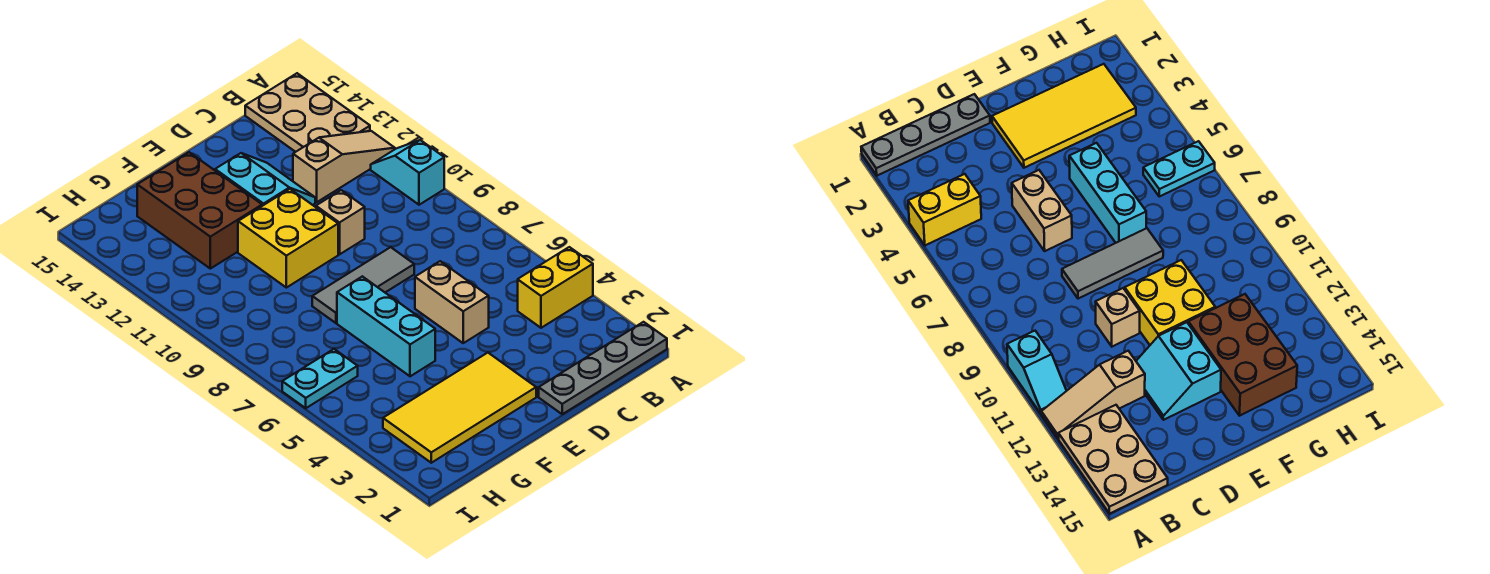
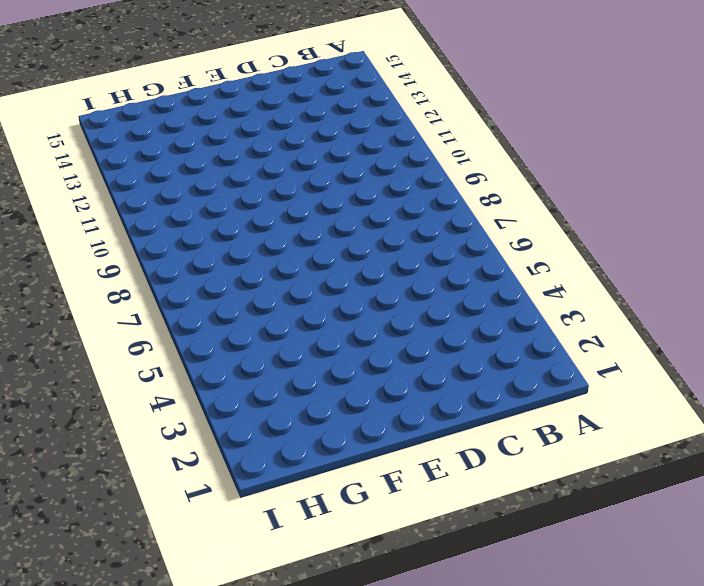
none -> grey plate A1:D1 level 1
none -> yellow brick A4:B4 level 1
none -> cyan slope A10:A11 level 1 top 10

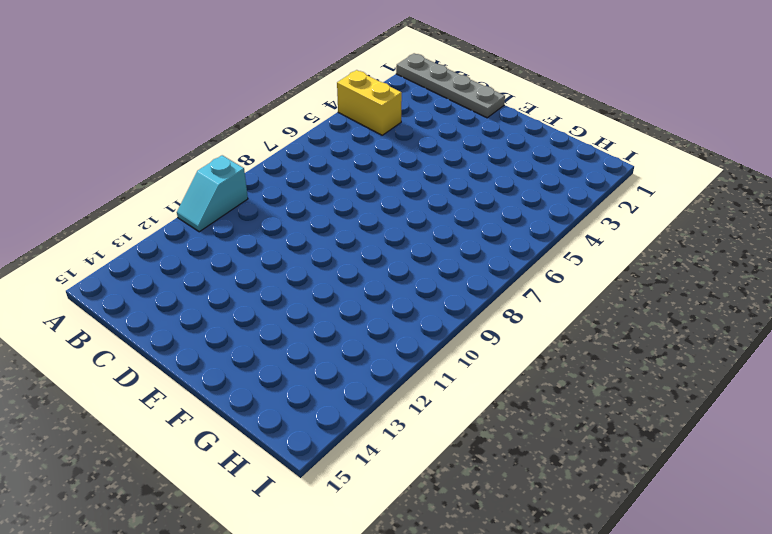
none -> tan slope A12:C12 level 1 top C
none -> tan plate A13:B15 level 1
none -> tan brick D5:D6 level 1

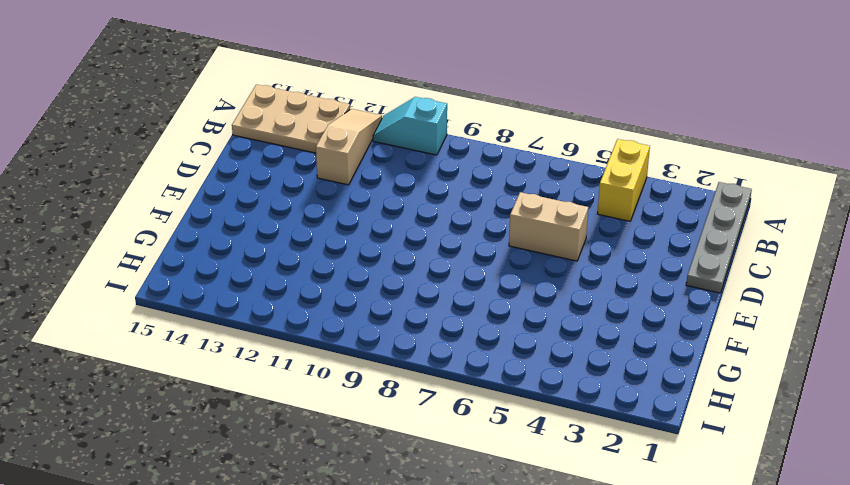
none -> grey tile D8:F8 level 1
none -> tan brick D10 level 1
none -> cyan slope D12:E13 level 1 top E

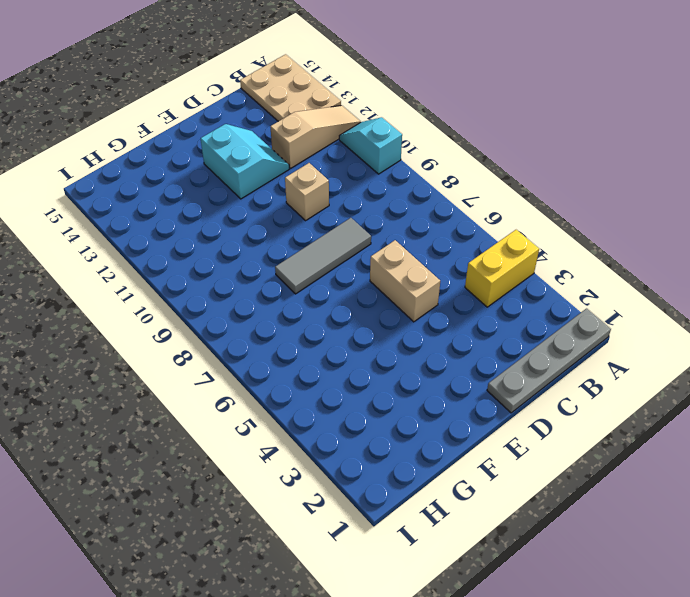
none -> yellow tile E2:H3 level 1
none -> yellow brick E10:F11 level 1
none -> cyan brick F5:F7 level 1

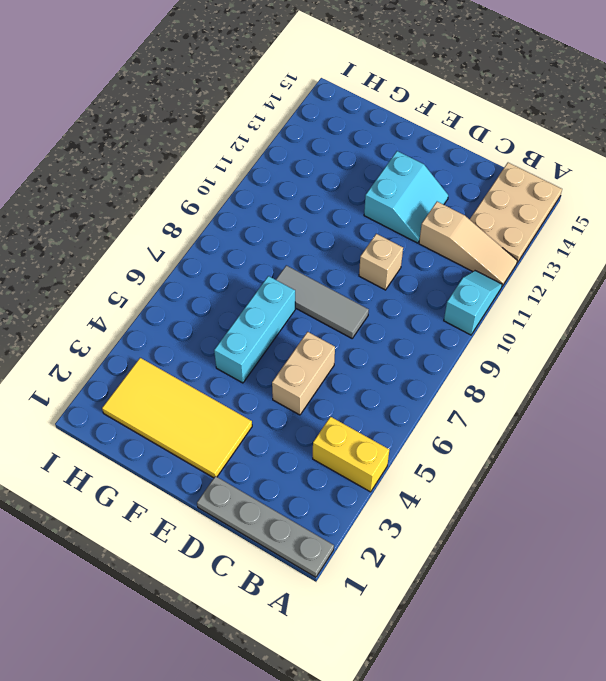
none -> yellow brick E10:F11 level 1
none -> brown brick F12:G14 level 1
none -> cyan plate H6:I6 level 1

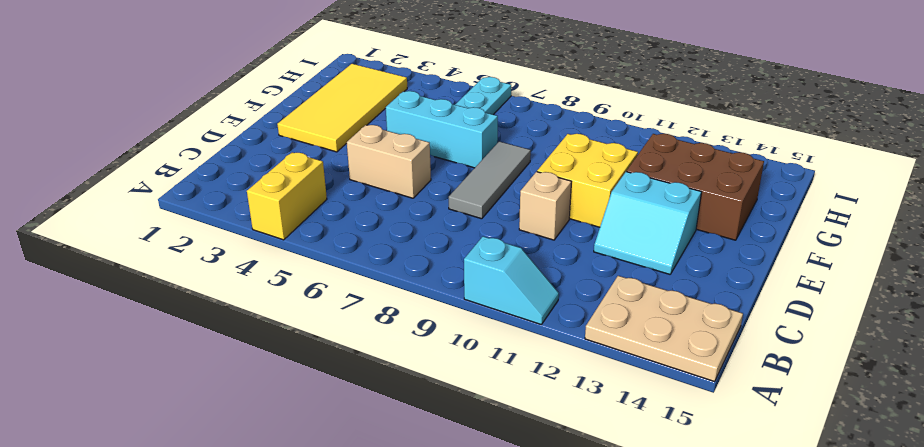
none -> grey plate A1:D1 level 1
none -> tan slope A12:C12 level 1 top C

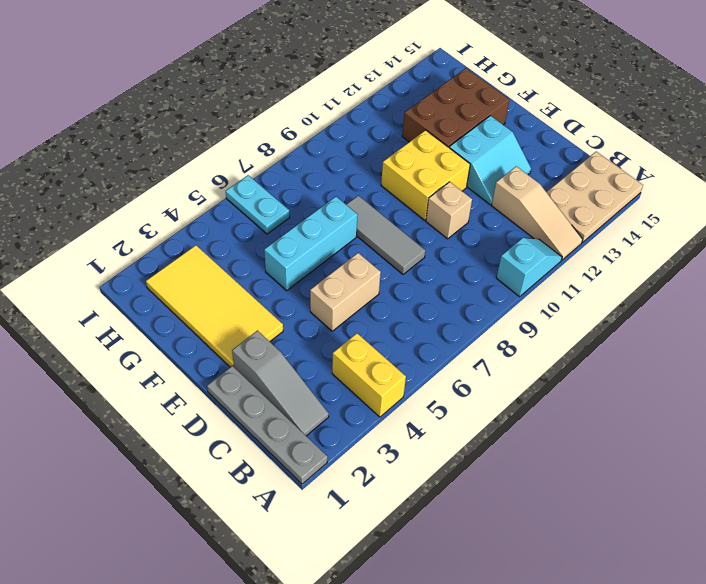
grey slope B2:D2 level 1 top D -> none

